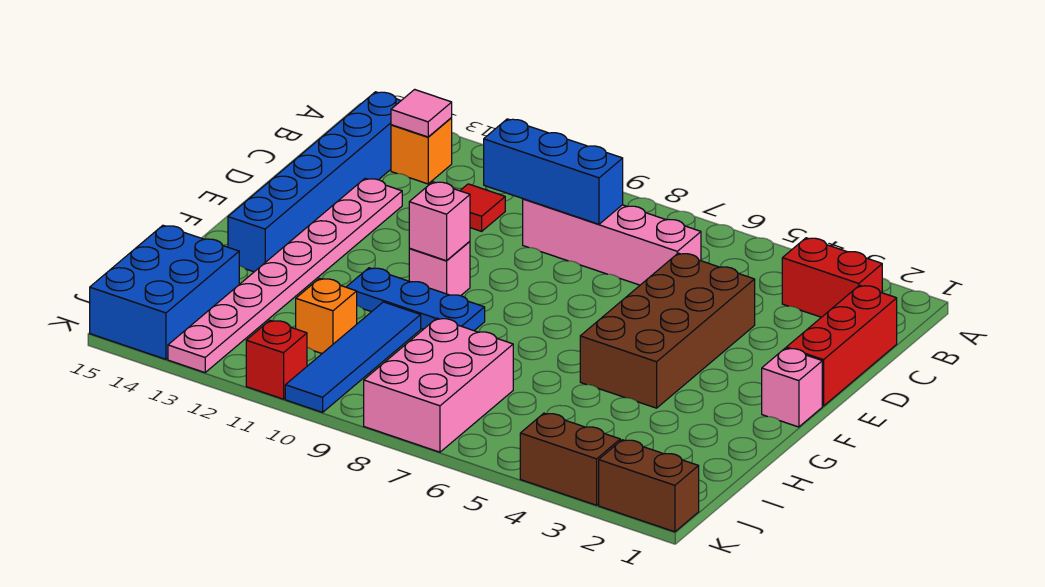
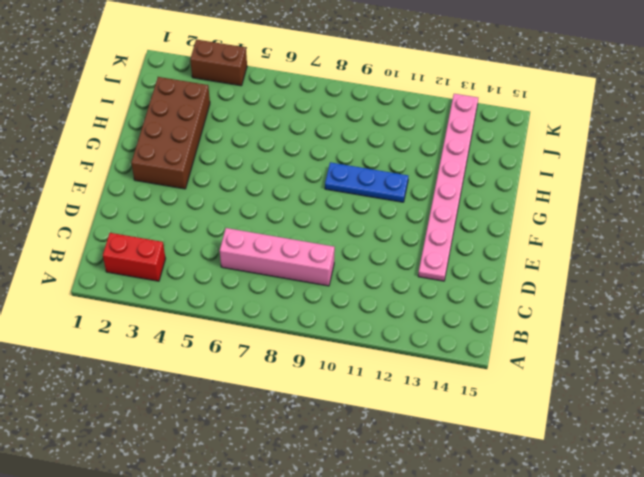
brown brick F2:I3 level 1 -> brown brick D4:G5 level 1
none -> orange brick B13 level 1
none -> blue brick B14:G14 level 1
none -> red brick C1:E1 level 1

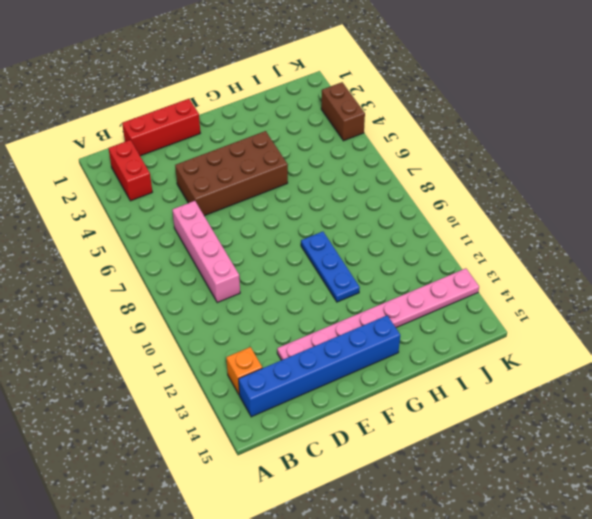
none -> red tile C11 level 1
none -> pink brick F1 level 1
none -> pink brick F10 level 1

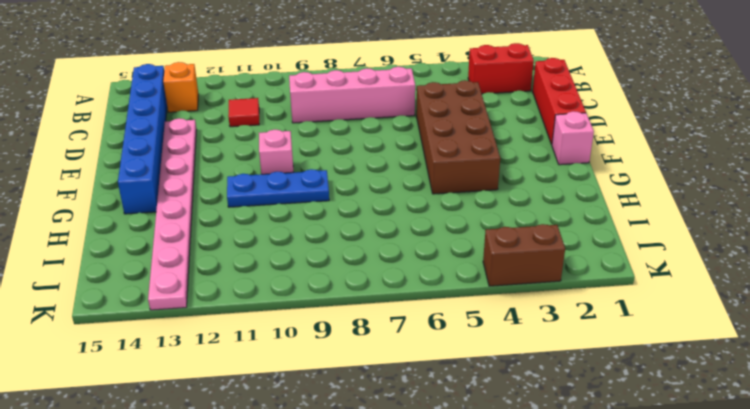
none -> blue tile H10:K10 level 1
none -> pink brick I7:K8 level 1
none -> orange brick I11 level 1

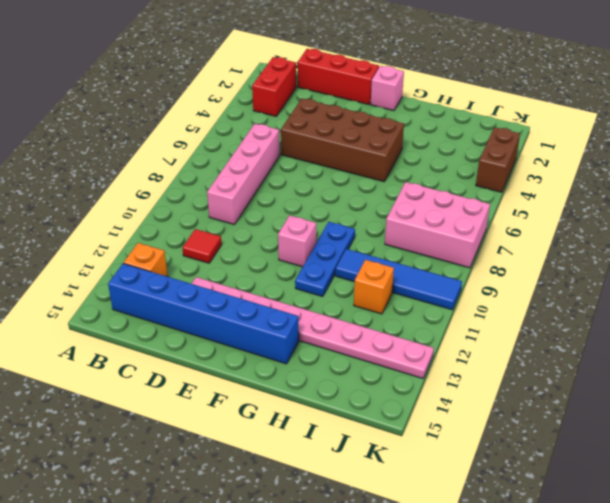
none -> blue brick I14:K15 level 1
none -> brown brick K1:K2 level 1
none -> red brick K11 level 1

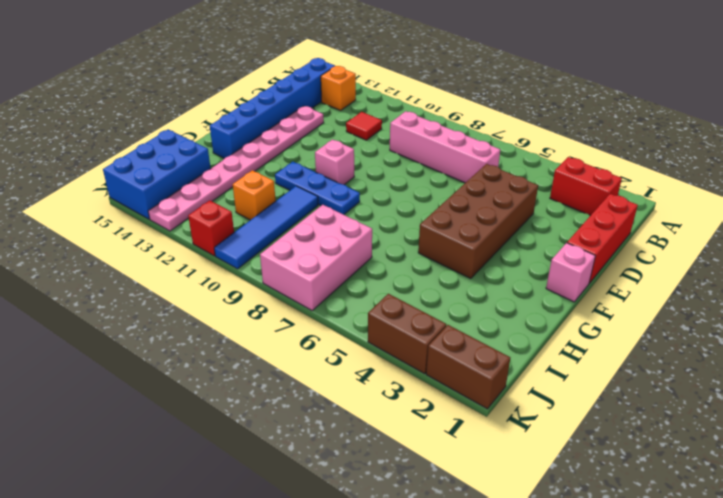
none -> pink tile B13 level 2
none -> blue brick C8:C10 level 2
none -> pink brick F10 level 2

